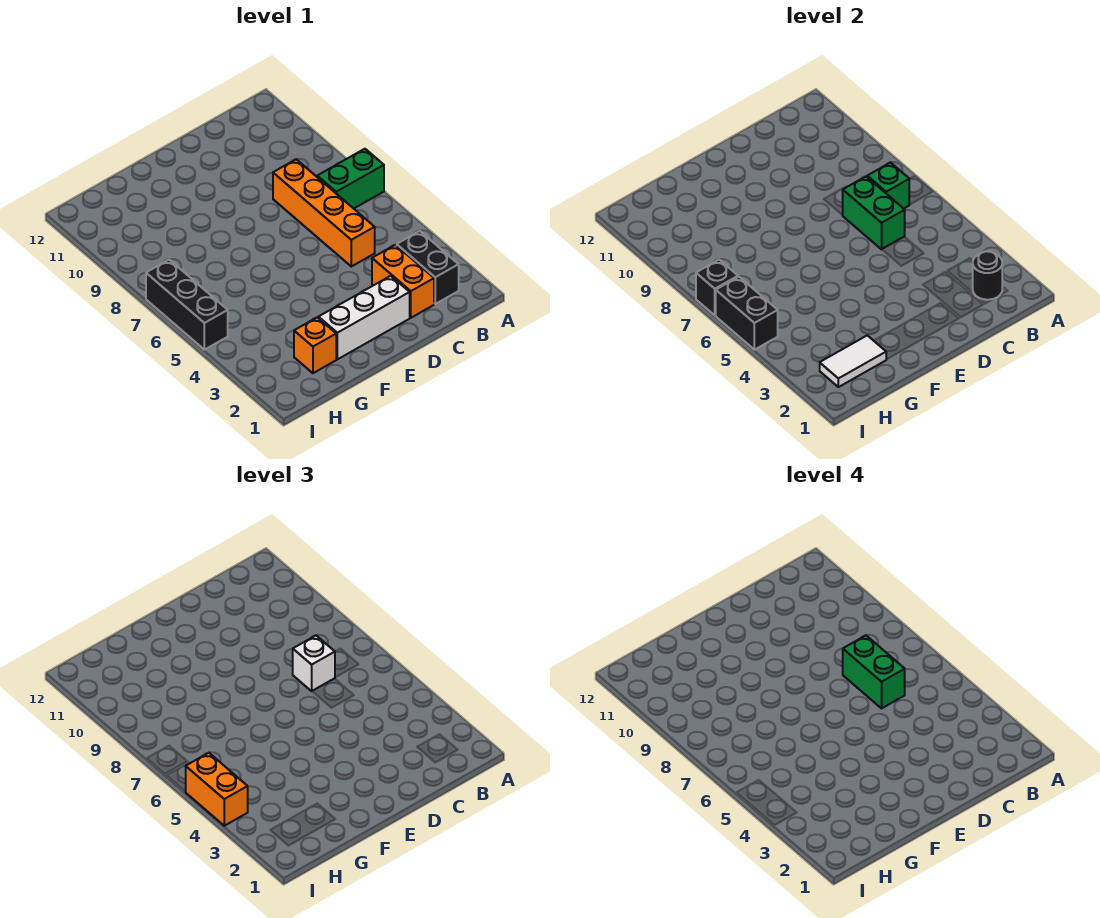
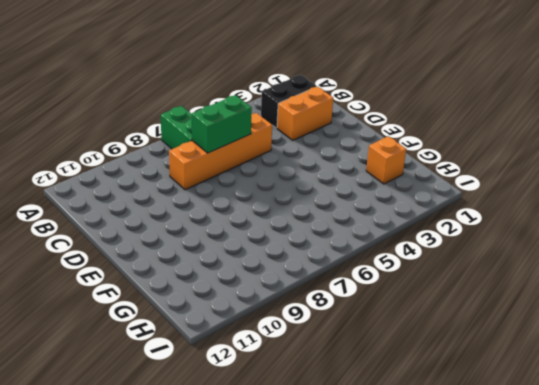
none -> white brick D2:F2 level 1
none -> black brick I5:I7 level 1
none -> black round brick B2 level 2

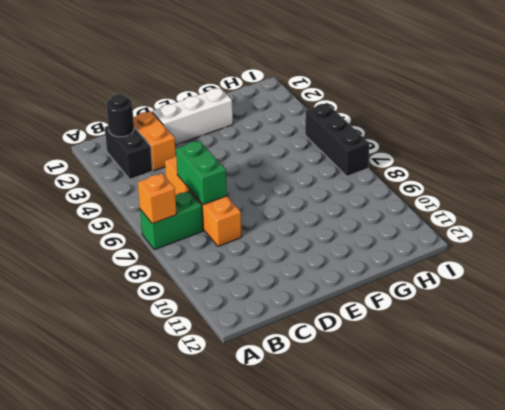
orange brick A7 level 2 -> orange brick G2 level 1
none -> green brick B7 level 2
none -> white tile G2:H2 level 2
none -> black brick I5:I6 level 2

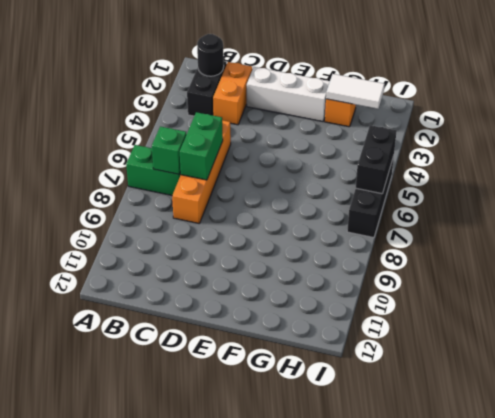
none -> black brick I7 level 2
none -> white brick C7 level 3
none -> orange brick I4:I5 level 3

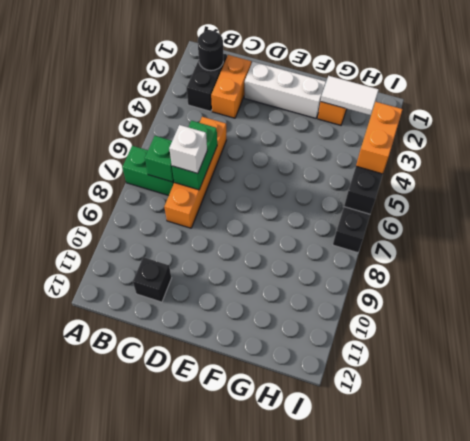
black brick C11 level 1 -> black brick I7 level 2
none -> green brick C6:C7 level 4

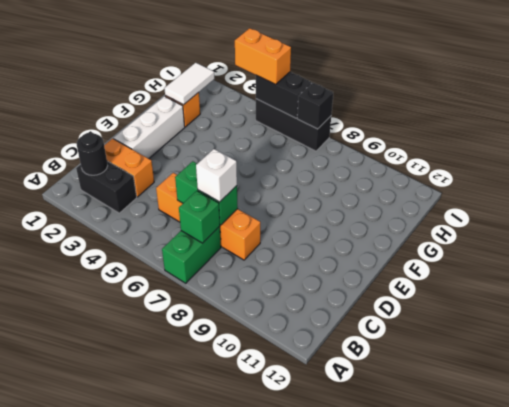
none -> green brick C6:C7 level 4

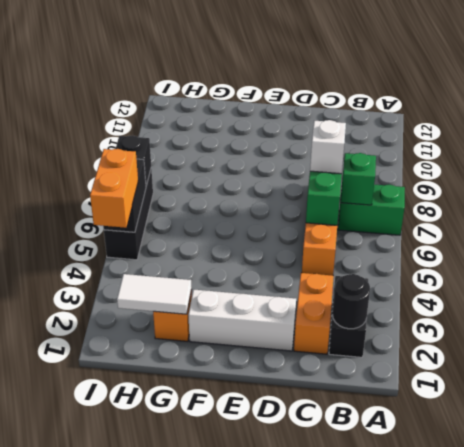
none -> green brick C6:C7 level 4

